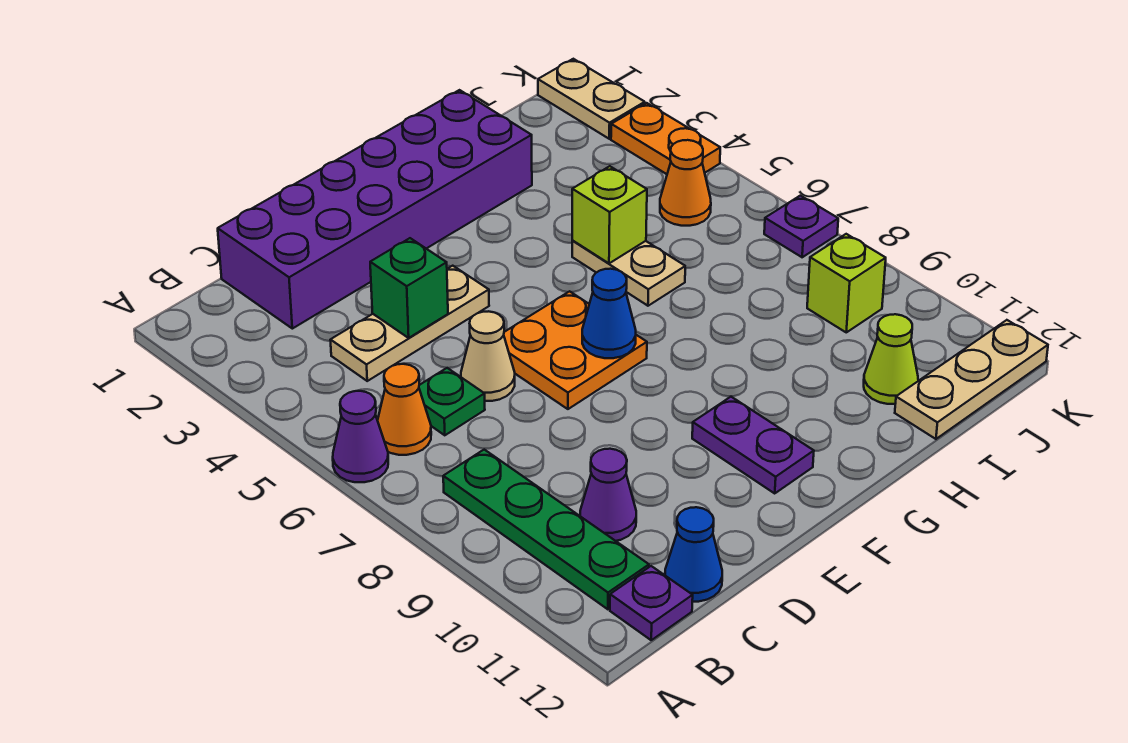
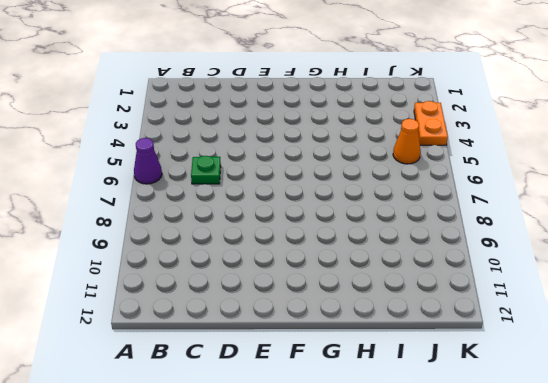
none -> orange cone B6 level 1
none -> green plate B8:B11 level 1
none -> purple plate B12 level 1

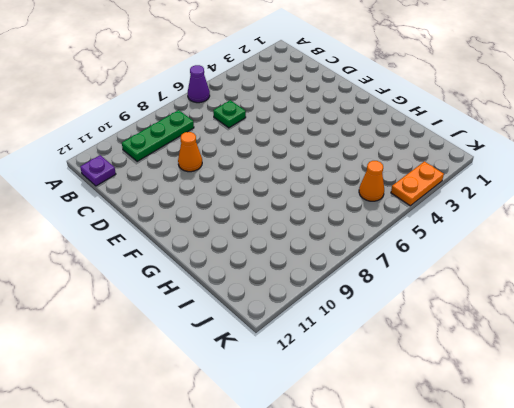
green plate B8:B10 level 1 -> green plate B8:B11 level 1
orange cone D9 level 1 -> orange cone B6 level 1
none -> purple brick C1:H2 level 1
none -> tan plate C4:E4 level 1
none -> purple cone C10 level 1

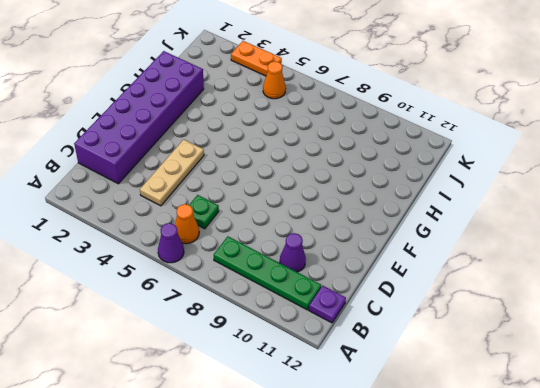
none -> blue cone C12 level 1
none -> tan cone D6 level 1
none -> orange plate E6:F7 level 1

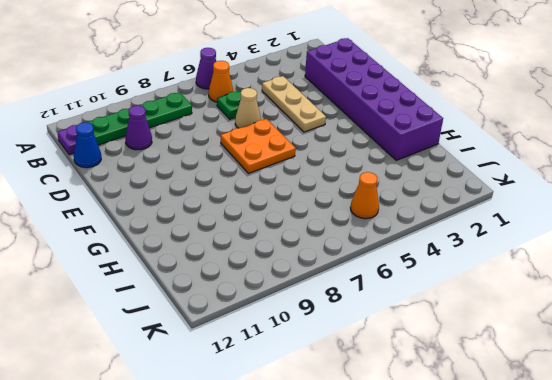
none -> purple plate F10:F11 level 1
none -> tan plate H5:H6 level 1
none -> lime cone I11 level 1

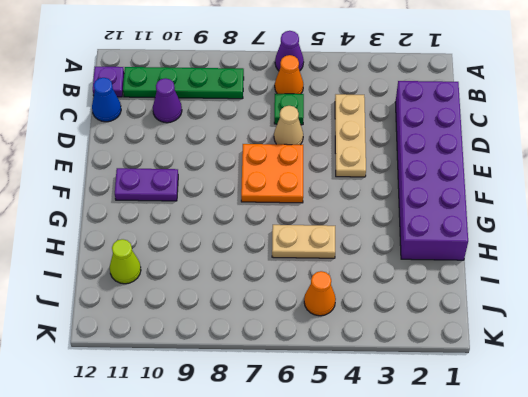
none -> tan plate I12:K12 level 1
none -> lime brick J9 level 1
none -> tan plate K1:K2 level 1

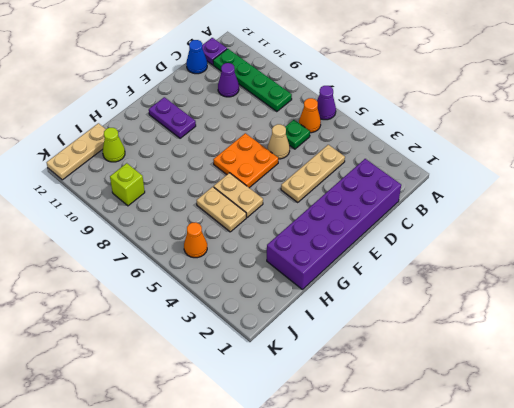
tan plate G5:G6 level 1 -> tan plate K1:K2 level 1
none -> orange plate K3:K4 level 1
none -> purple plate K7 level 1
none -> green brick D4 level 2

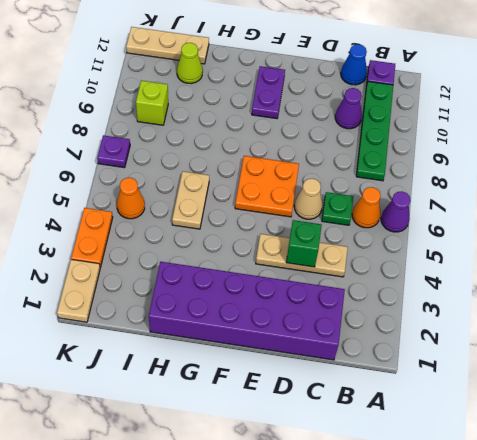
none -> blue cone F7 level 2
none -> lime brick H5 level 2

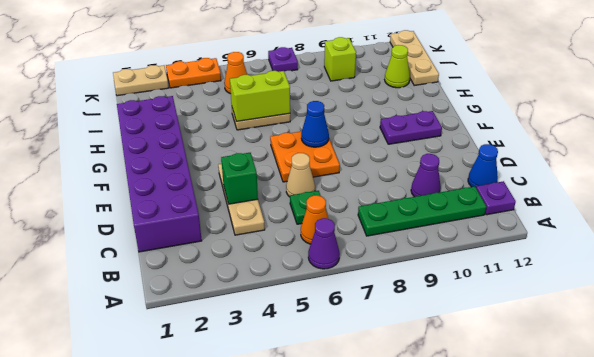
lime brick H5:H6 level 2 -> lime brick H5 level 2

